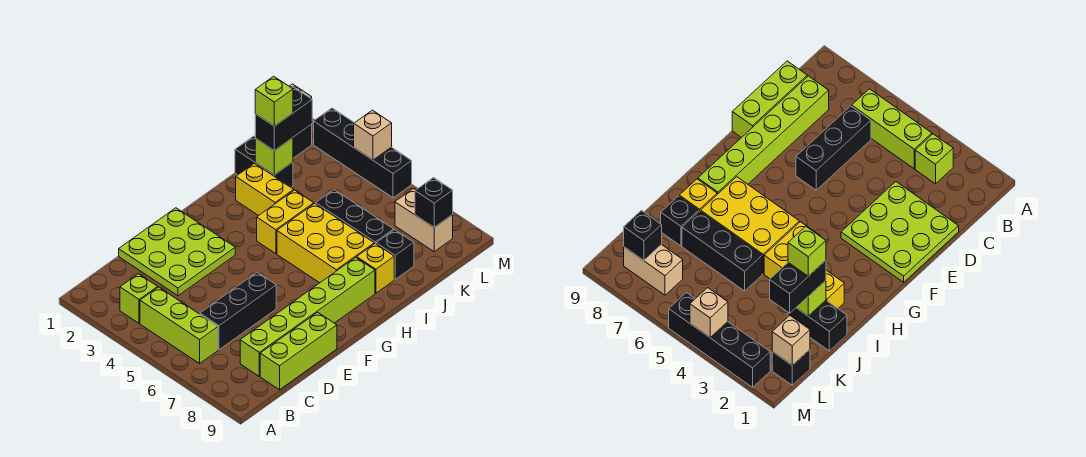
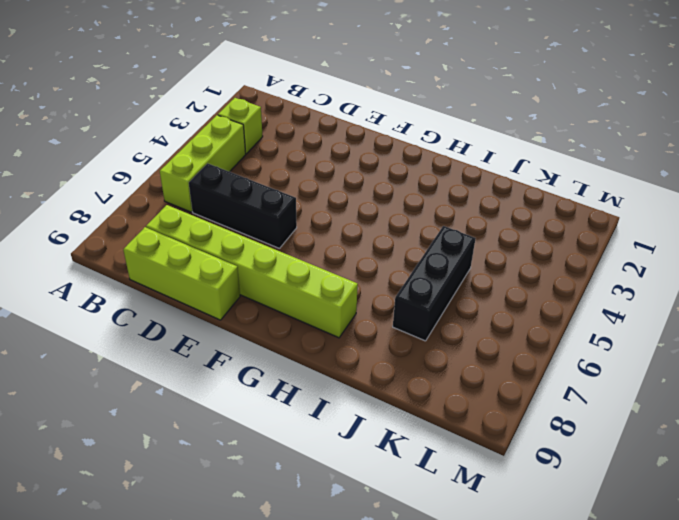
none -> lime plate D1:F3 level 1
none -> yellow brick H4:I4 level 1
none -> yellow brick H5:I7 level 1

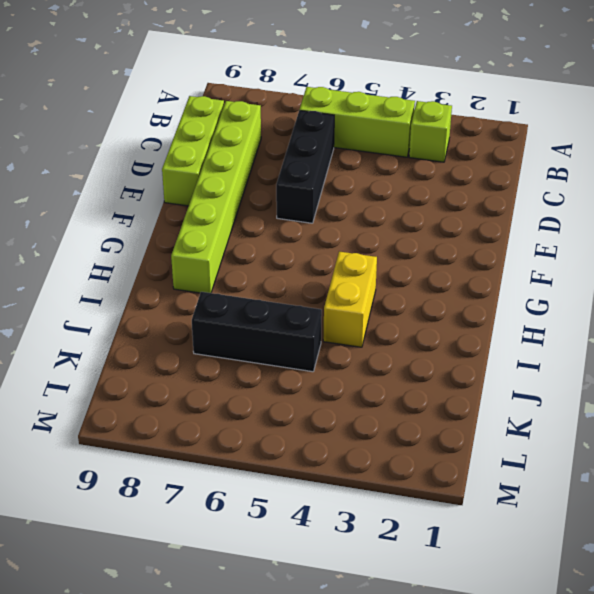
none -> lime plate D1:F3 level 1
none -> yellow brick H5:I7 level 1
none -> yellow brick I2:I3 level 1

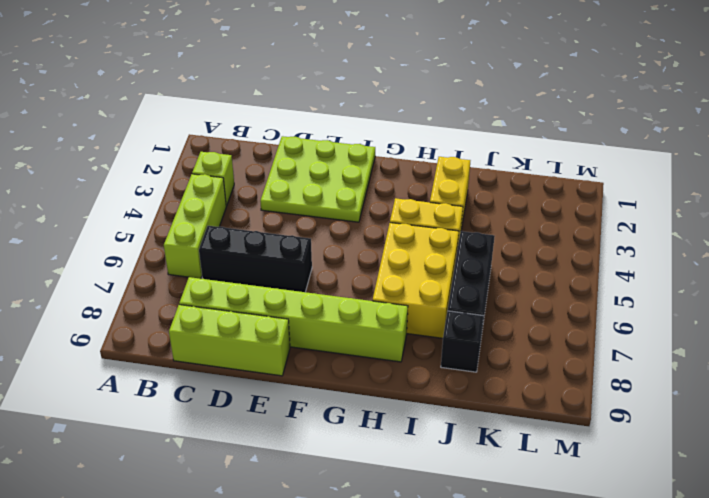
none -> yellow brick I8 level 1
none -> black brick J1:J2 level 1
none -> black brick L1 level 1

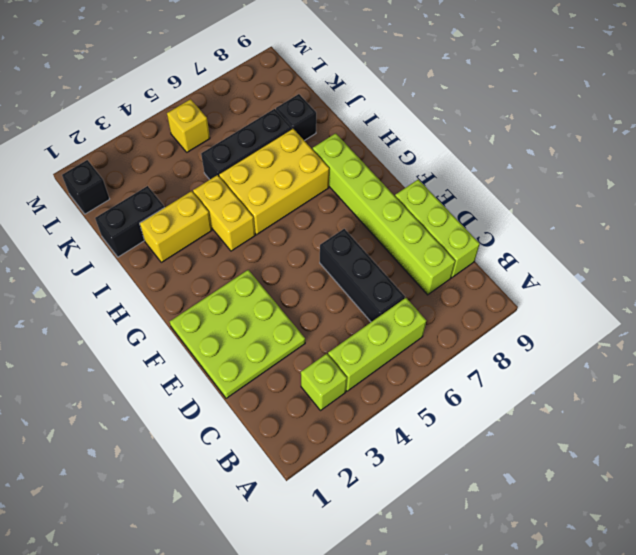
yellow brick L5 level 1 -> yellow brick I8 level 1
none -> tan brick L7:L8 level 1
none -> black brick M2:M5 level 1
none -> lime brick J2 level 2

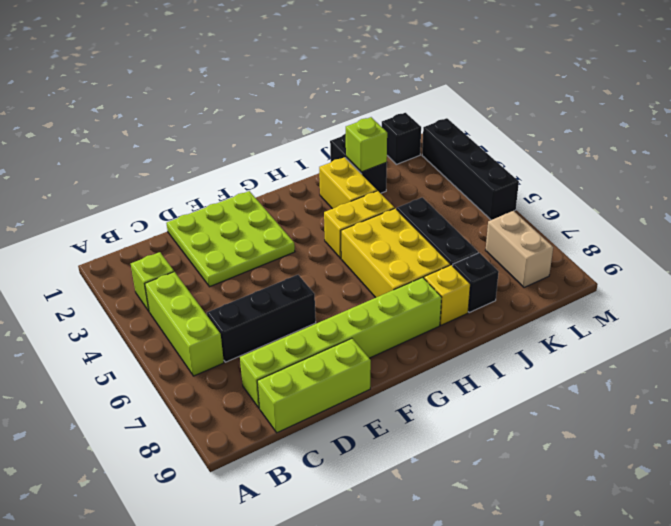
none -> tan brick L1 level 2
none -> black brick L8 level 2
none -> tan brick M4 level 2

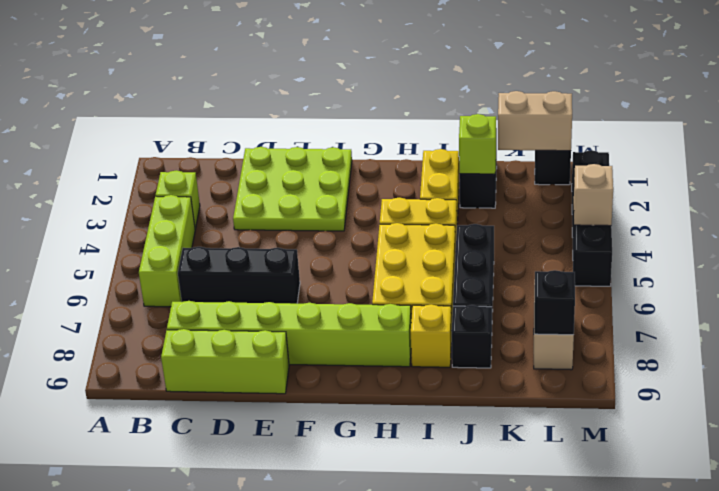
tan brick K1:L1 level 2 -> tan brick L1 level 2
none -> black brick J2:K2 level 3
none -> lime brick J2 level 4

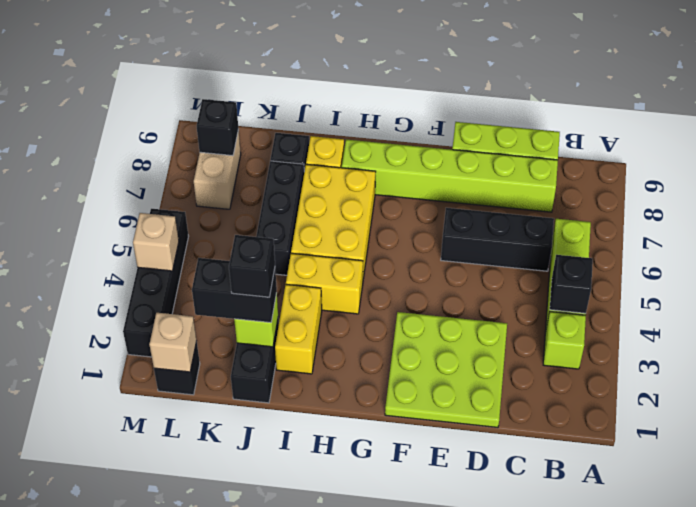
black brick B4 level 2 -> none
black brick J2 level 4 -> lime brick J2 level 4

